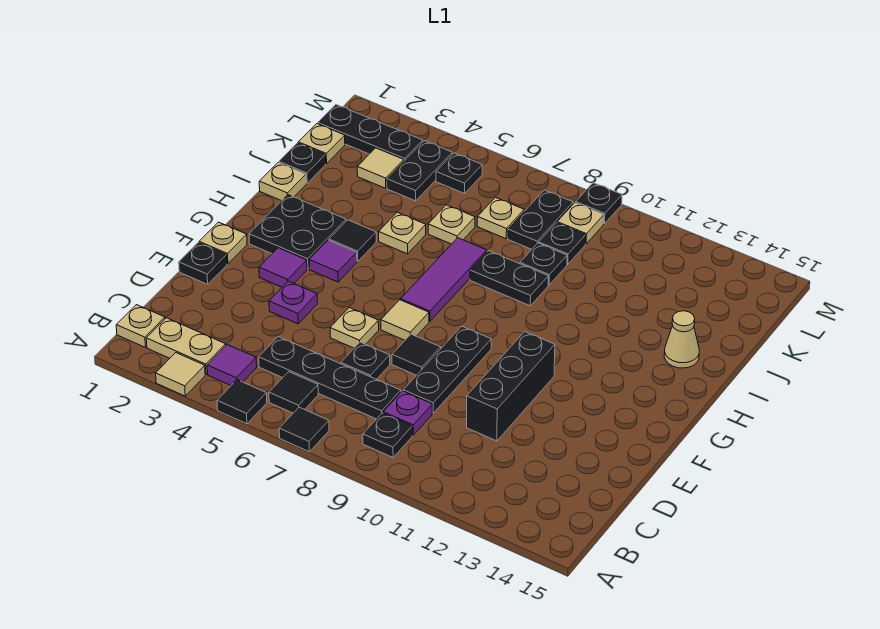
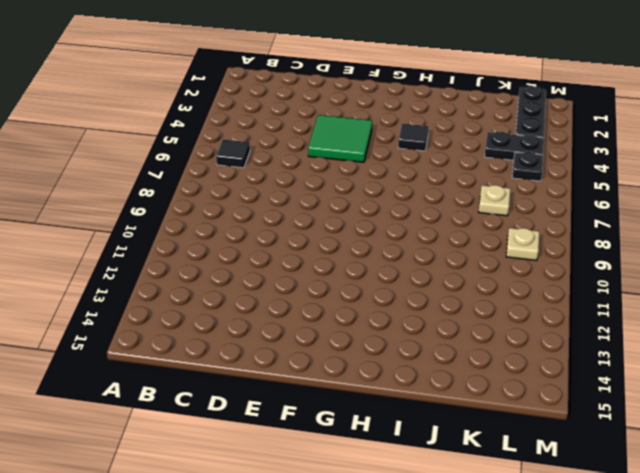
green tile E4:F5 level 1 -> purple plate E4 level 1
none -> tan tile A3 level 1
none -> black tile A5 level 1
none -> black tile A7 level 1
none -> tan plate B1 level 1

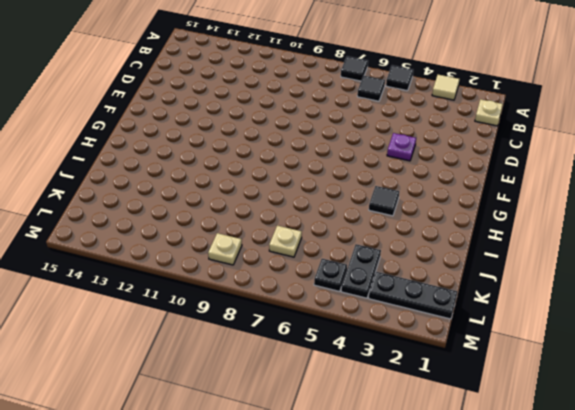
none -> tan plate B2:B3 level 1
none -> purple tile B4 level 1
none -> black plate B9 level 1
none -> black plate C5:C8 level 1

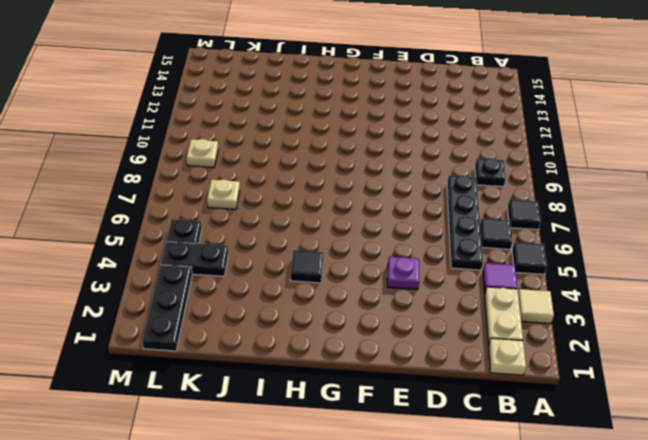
none -> purple plate C9 level 1
none -> black plate D7 level 1
none -> black plate D9:F9 level 1
none -> black brick D11:F11 level 1

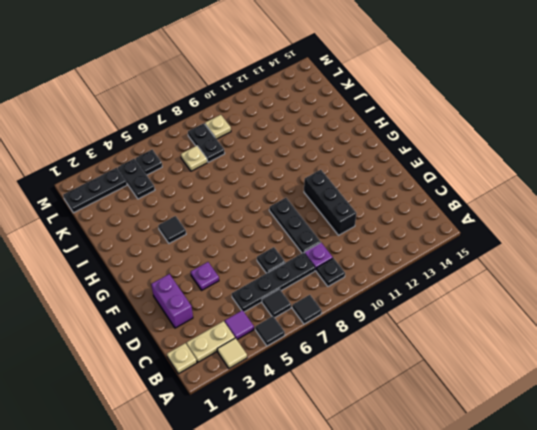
purple brick D2:E2 level 1 -> none
none -> black plate E1 level 1
none -> tan plate E6 level 1
none -> black tile E8 level 1
none -> tan plate F1 level 1

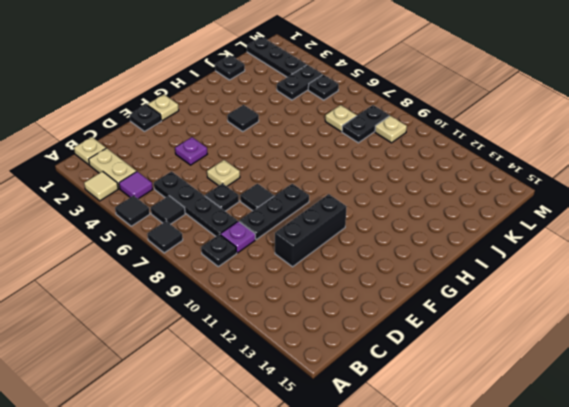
none -> purple tile F3 level 1
none -> tan tile F7 level 1
none -> black plate G2:H3 level 1
none -> purple tile G4 level 1

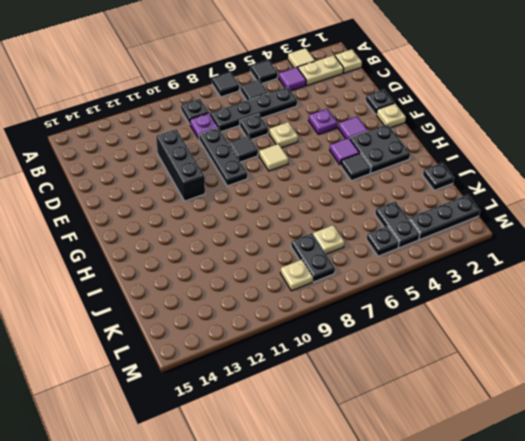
none -> purple tile G7:I7 level 1
none -> tan plate I1 level 1
none -> tan plate I5 level 1
none -> black plate I8:I9 level 1

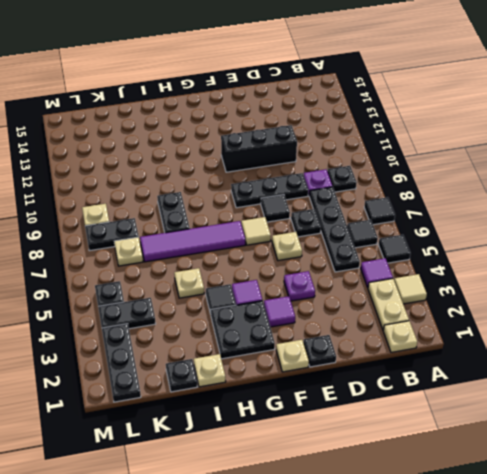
purple tile G7:J7 level 1 -> purple tile G7:I7 level 1
none -> tan cone I14 level 1
none -> tan plate J6 level 1
none -> black plate J9 level 1
none -> tan plate K1 level 1

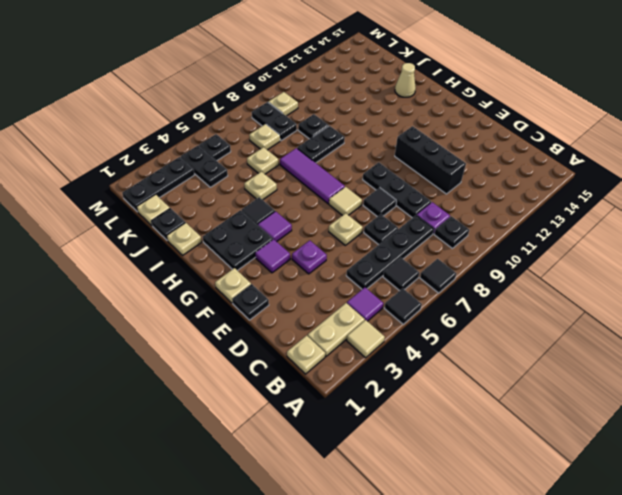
none -> tan tile K3 level 1
none -> black plate K9 level 1
none -> black plate M9 level 1

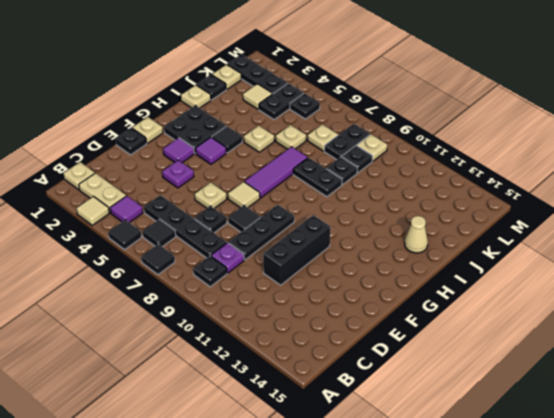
none -> black plate M9 level 1

